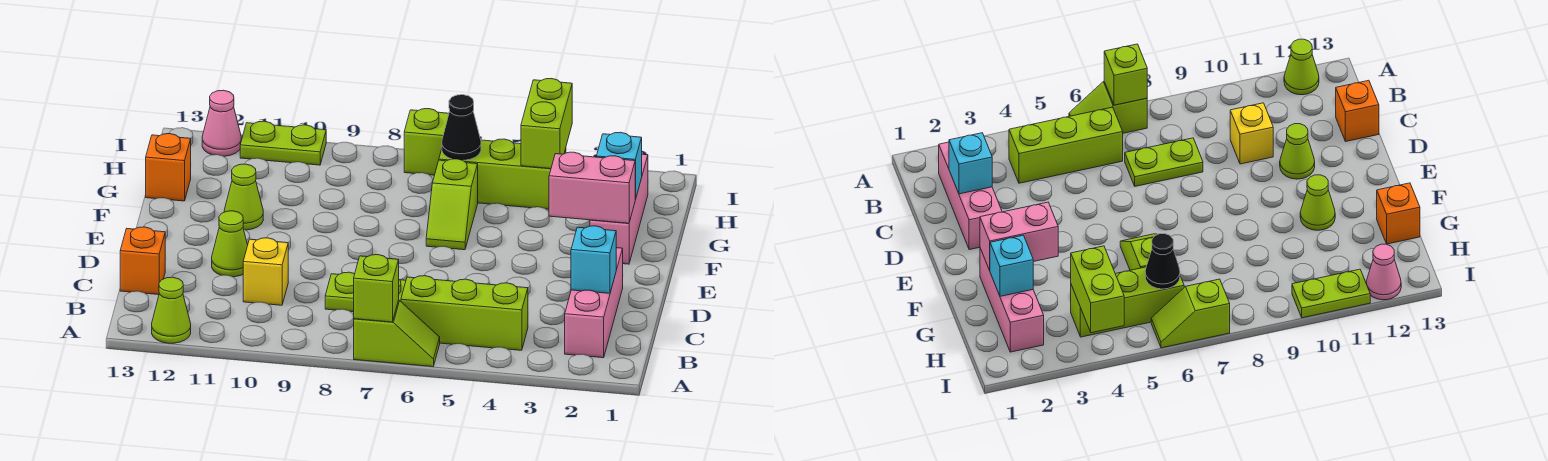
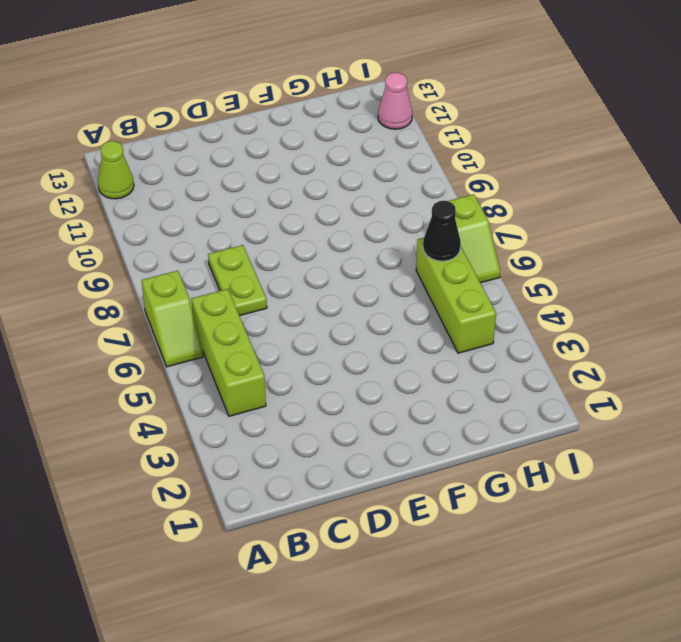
none -> pink brick B2:D2 level 1
none -> yellow brick C10 level 1
none -> orange brick C13 level 1

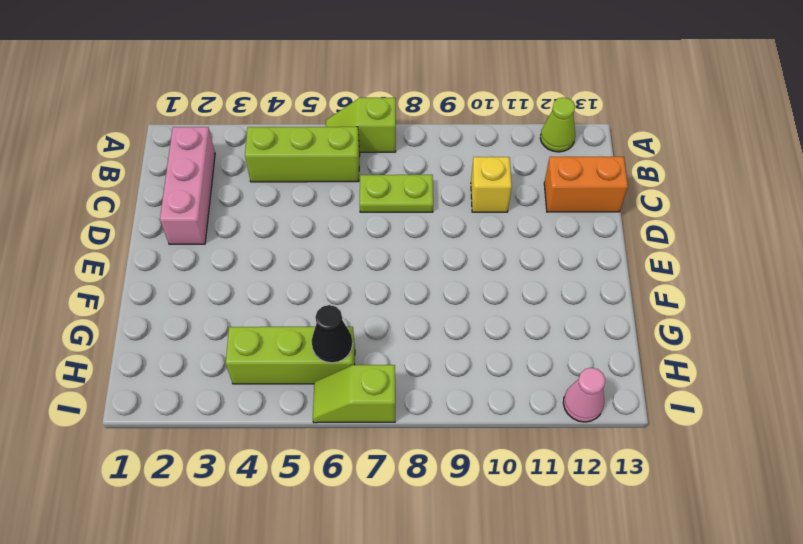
orange brick C12:C13 level 1 -> orange brick C13 level 1
none -> lime cone D11 level 1
none -> pink brick F2:H2 level 1
none -> lime slope F6:G6 level 1 top G

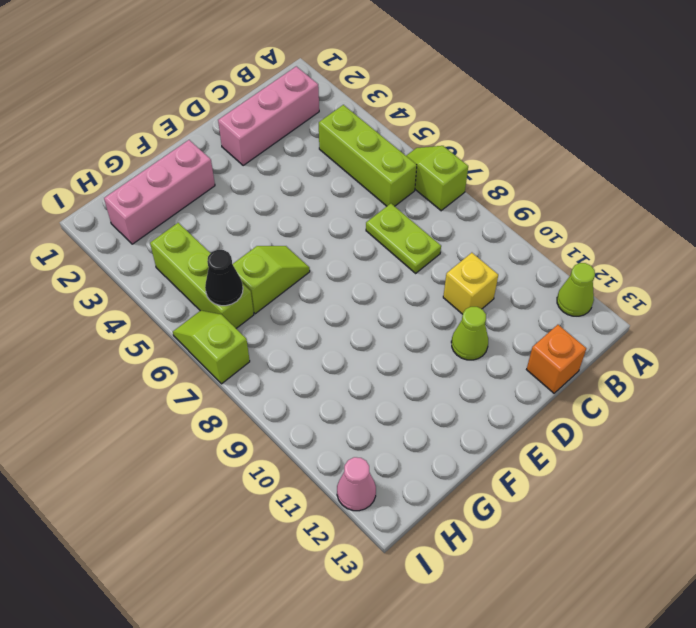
none -> lime cone F11 level 1
none -> orange brick G13 level 1
none -> lime plate I10:I11 level 1

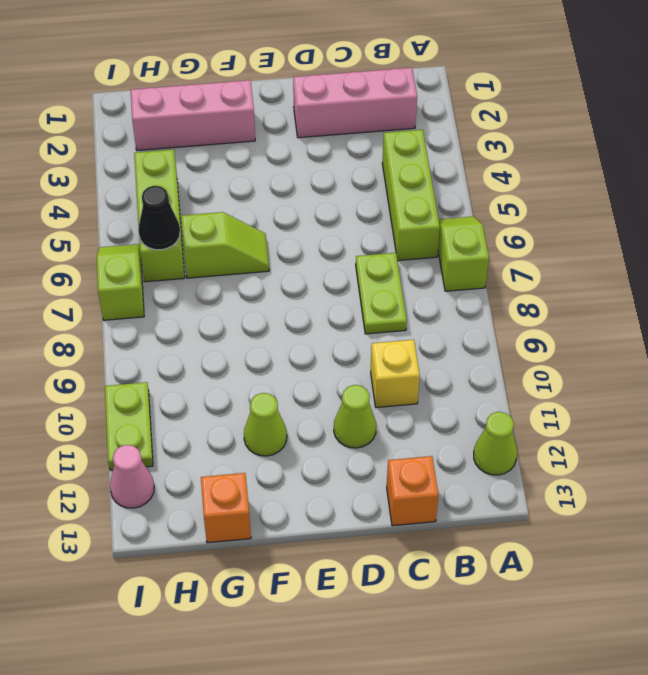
none -> lime brick A7 level 2
none -> cyan brick C2 level 2
none -> pink brick F2:F3 level 2

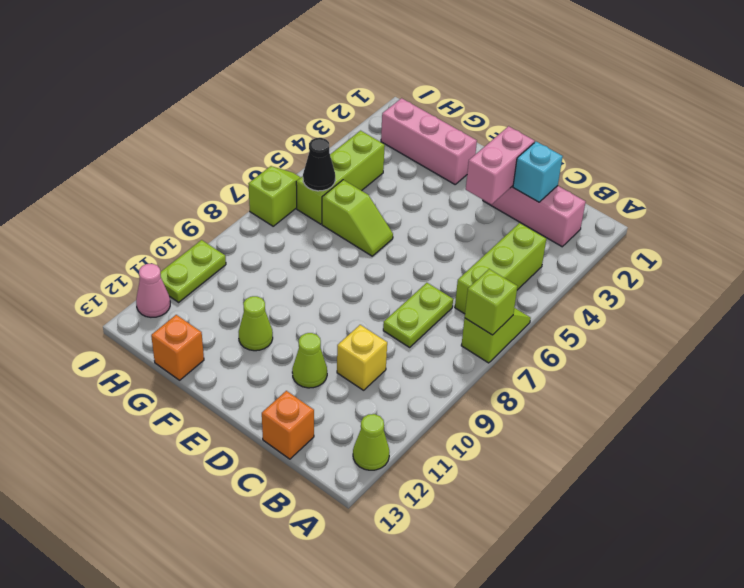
pink brick D2:D3 level 2 -> pink brick F2:F3 level 2
none -> cyan brick G2 level 2
none -> lime brick H4:I4 level 2

